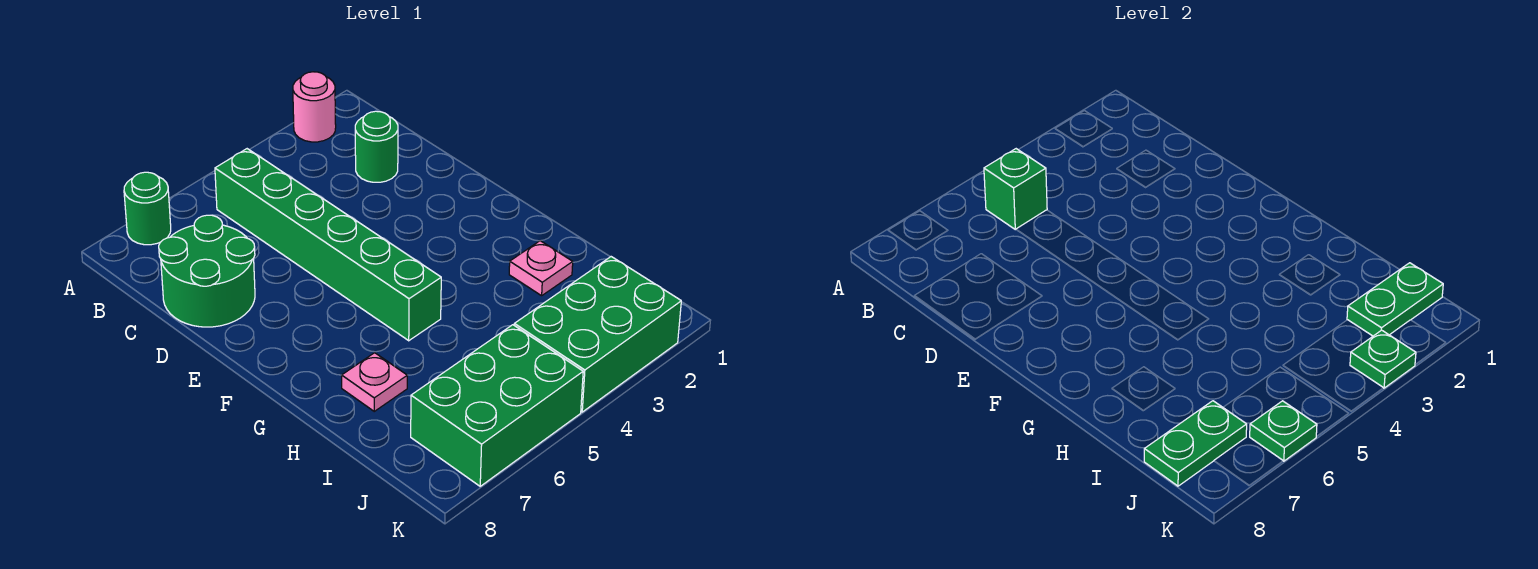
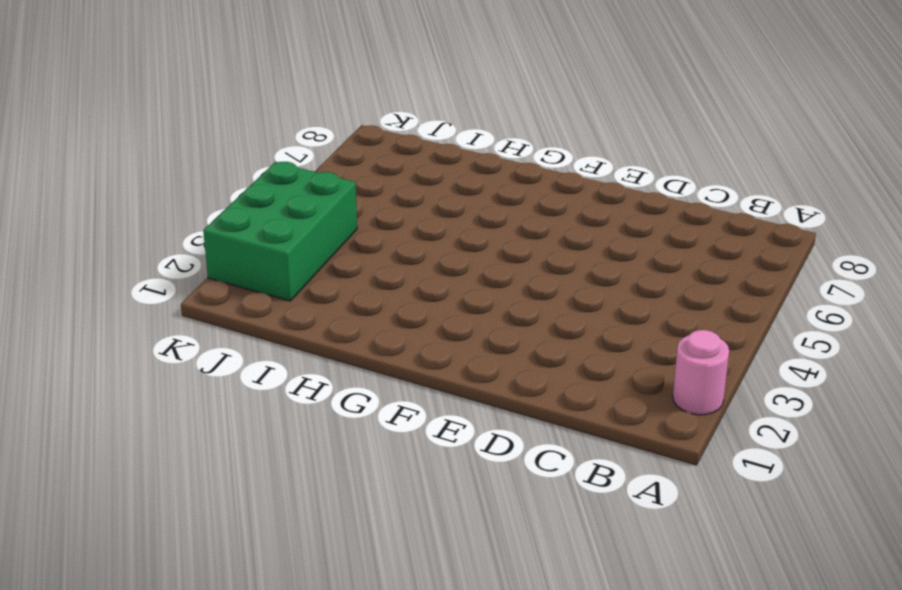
none -> green round brick A7 level 1
none -> green brick B5:G5 level 1
none -> green round brick C2 level 1

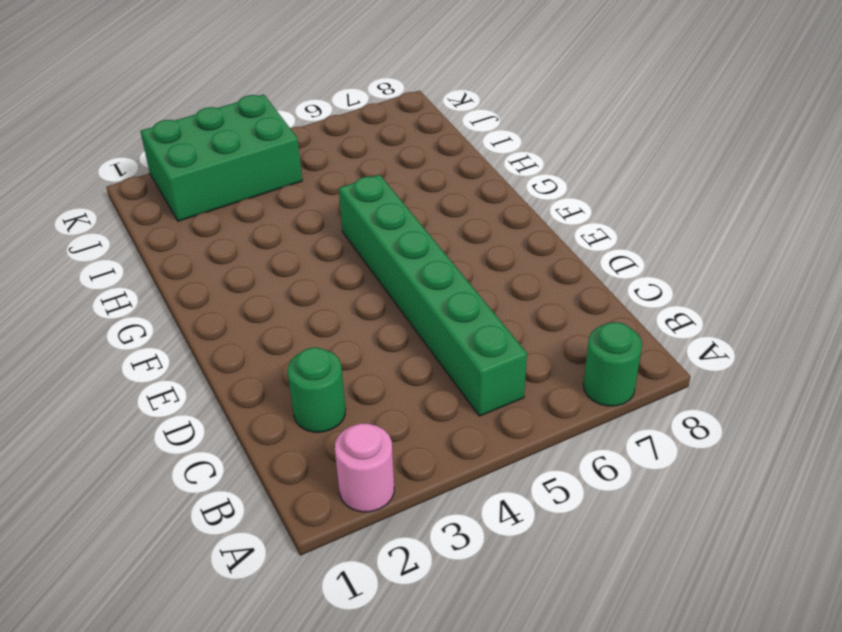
none -> green round brick C7:D8 level 1
none -> pink plate H2 level 1
none -> pink plate H7 level 1

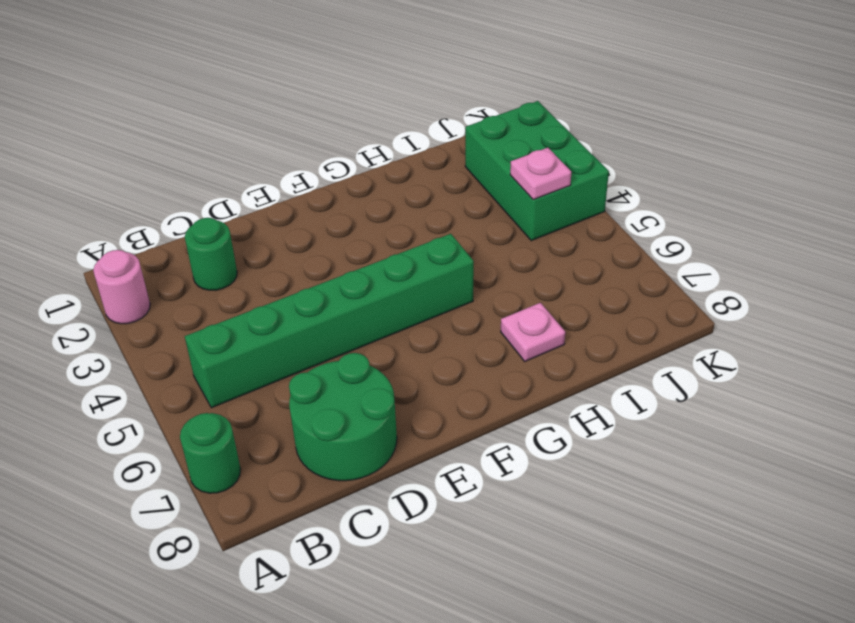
pink plate J4 level 2 -> pink plate H2 level 1
none -> green brick J5:K7 level 1
none -> green brick B5 level 2
none -> green plate J1:J2 level 2

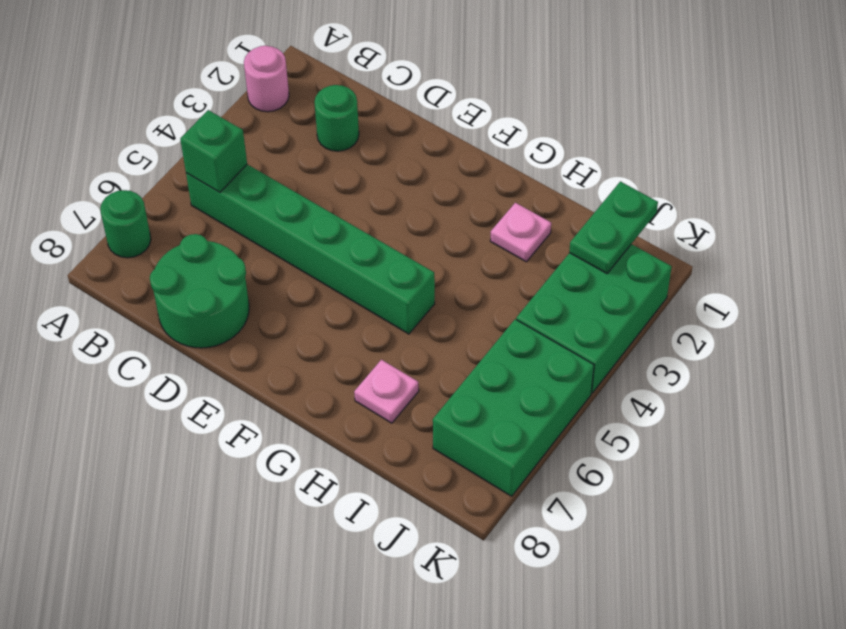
none -> green plate J7:J8 level 2
none -> green plate K3 level 2
none -> green plate K6 level 2

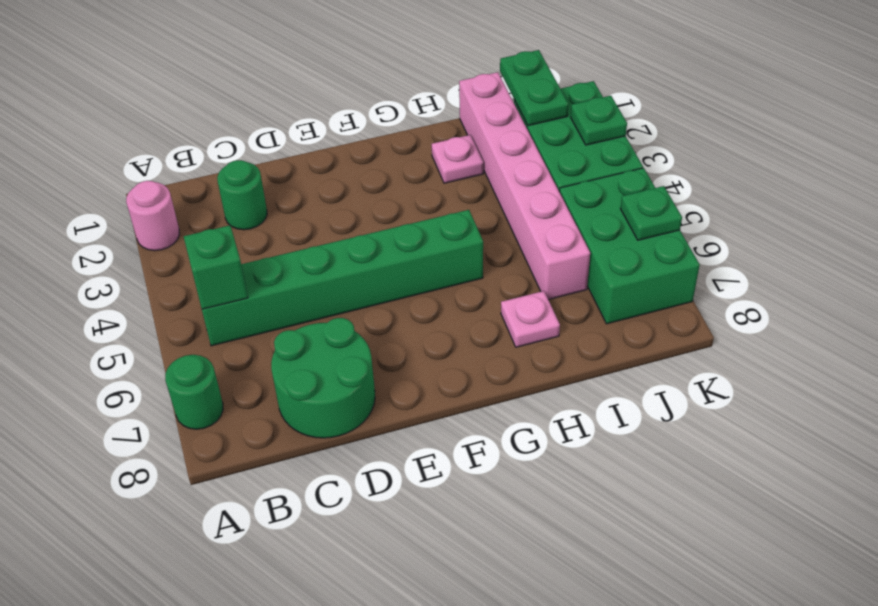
pink brick I1:I6 level 1 -> none
none -> green plate J7:J8 level 2

